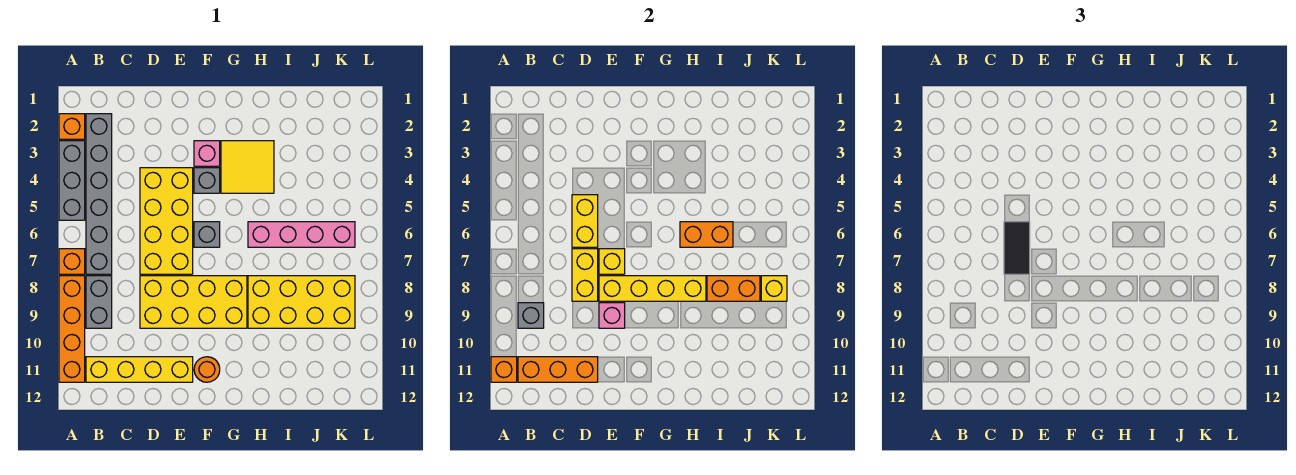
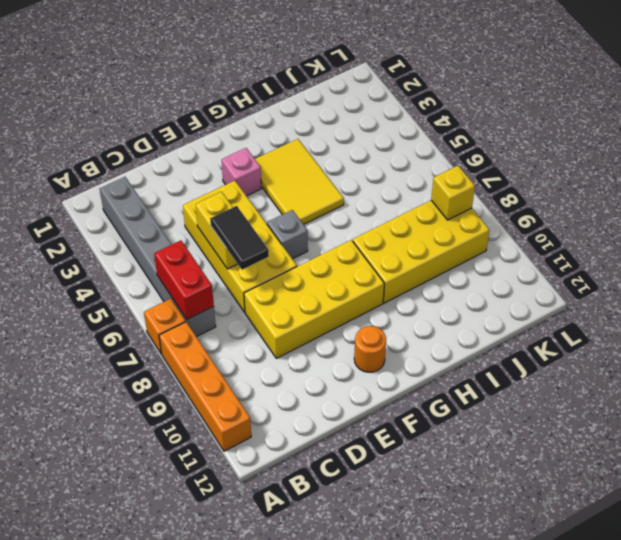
red brick B6:B7 level 2 -> none
yellow tile G3:H5 level 1 -> yellow tile G3:H4 level 1
none -> orange brick A2 level 1
none -> grey brick A3:A5 level 1
none -> grey brick B8:B9 level 1

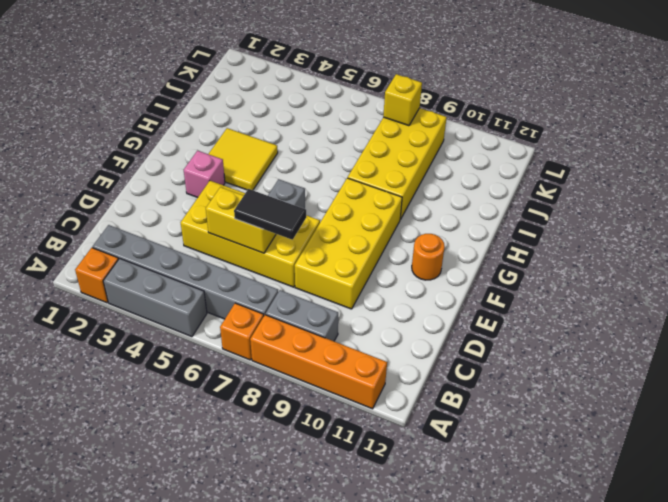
none -> yellow brick B11:E11 level 1
none -> grey brick F4 level 1
none -> pink brick H6:K6 level 1

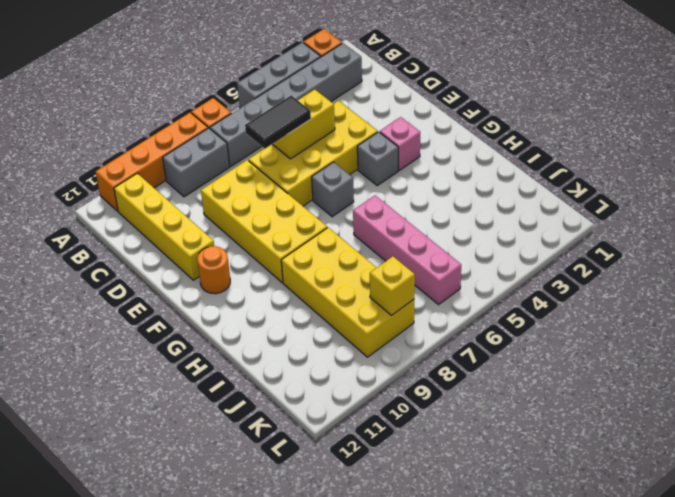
none -> yellow tile G3:H4 level 1
none -> orange brick A11 level 2
none -> grey brick B9 level 2

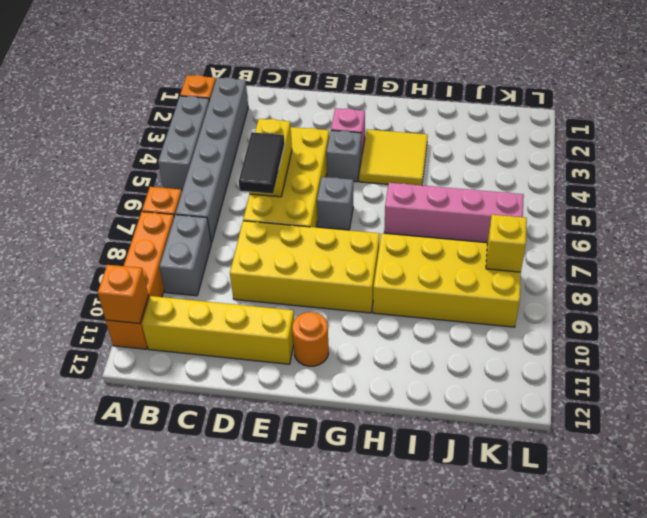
none -> grey brick B9 level 2
none -> orange brick B11:D11 level 2
none -> yellow brick D7:D8 level 2

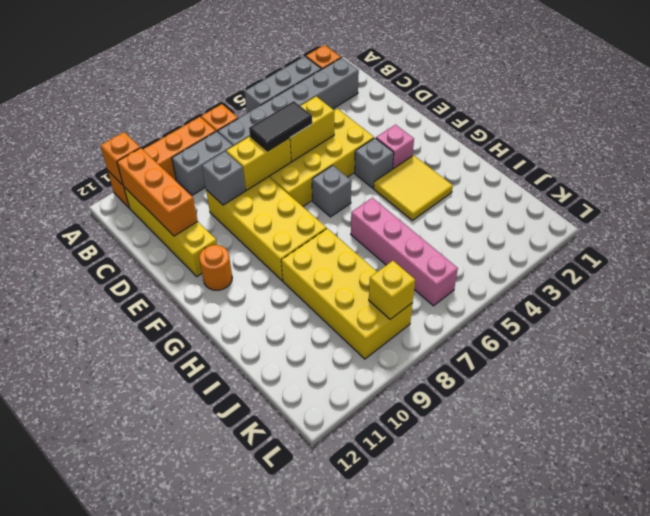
grey brick D9 level 2 -> grey brick B9 level 2
none -> yellow brick E7 level 2
none -> yellow brick E8:H8 level 2
none -> pink brick E9 level 2

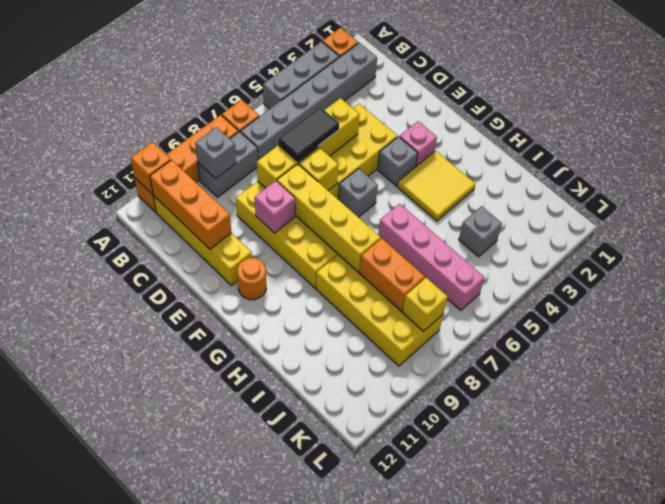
grey brick J4 level 1 -> none
none -> orange brick H6:I6 level 2

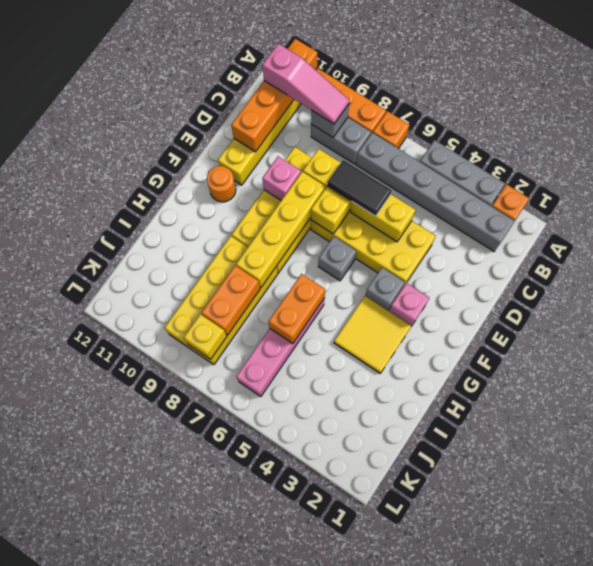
pink slope B9:B11 level 3 top 11 -> none

